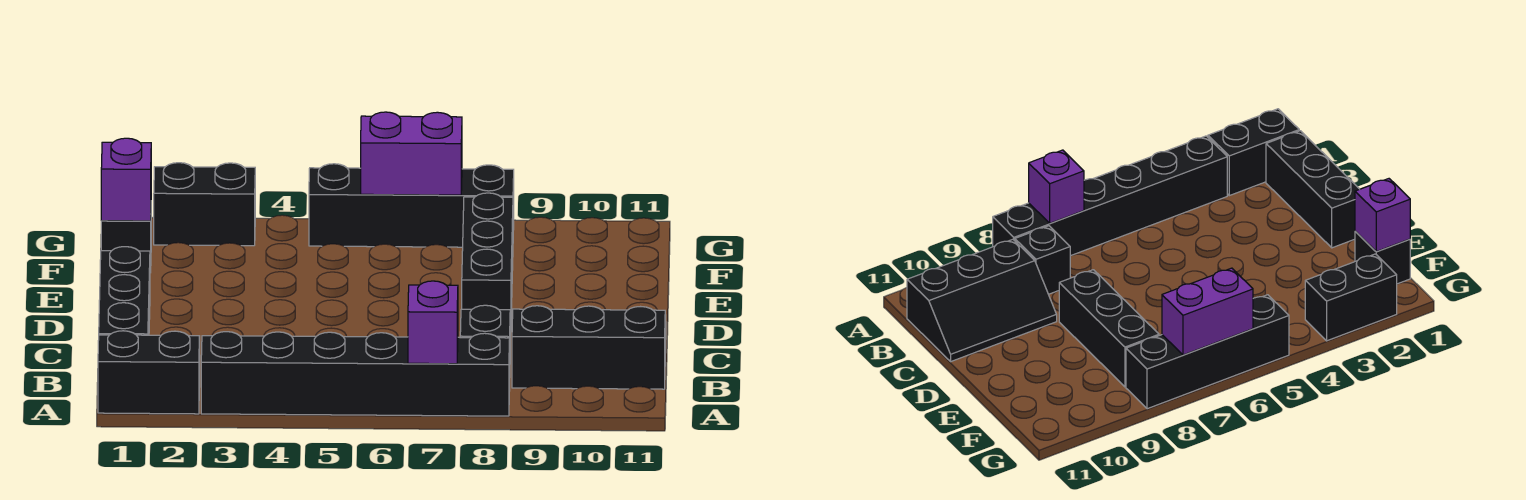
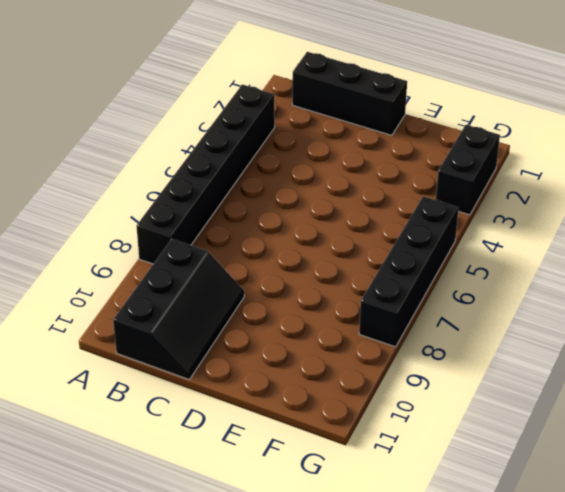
none -> black brick A1:A2 level 1
none -> black brick B8 level 1
none -> black brick D8:F8 level 1

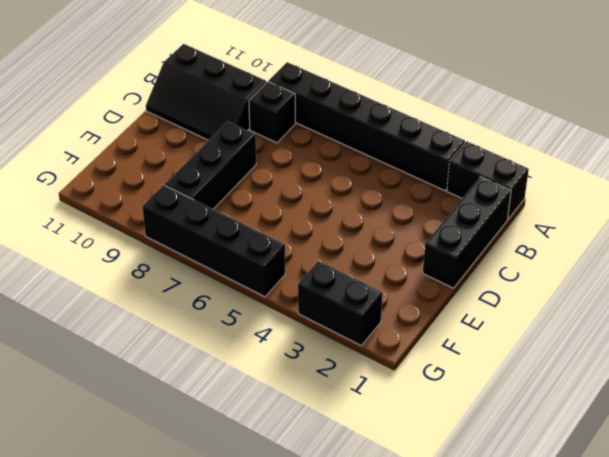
none -> black brick F1 level 1
none -> purple brick A7 level 2
none -> purple brick F1 level 2

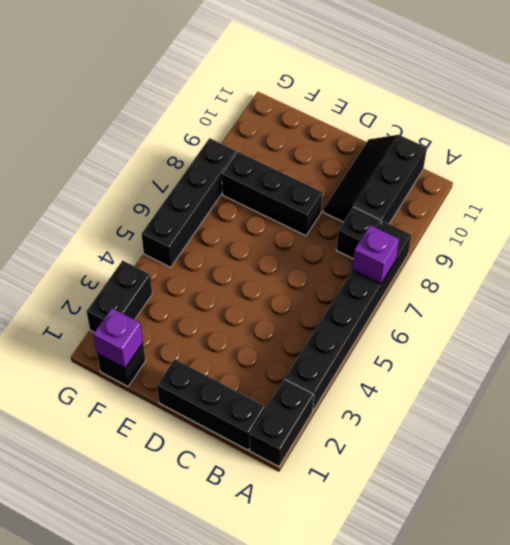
none -> purple brick G6:G7 level 2

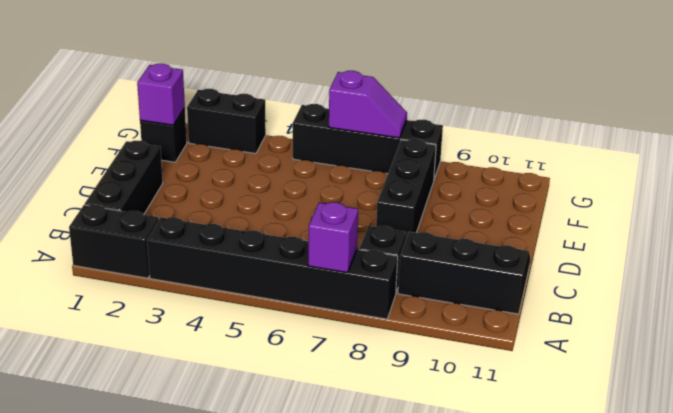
purple slope G6:G7 level 2 top 6 -> purple brick G6:G7 level 2

